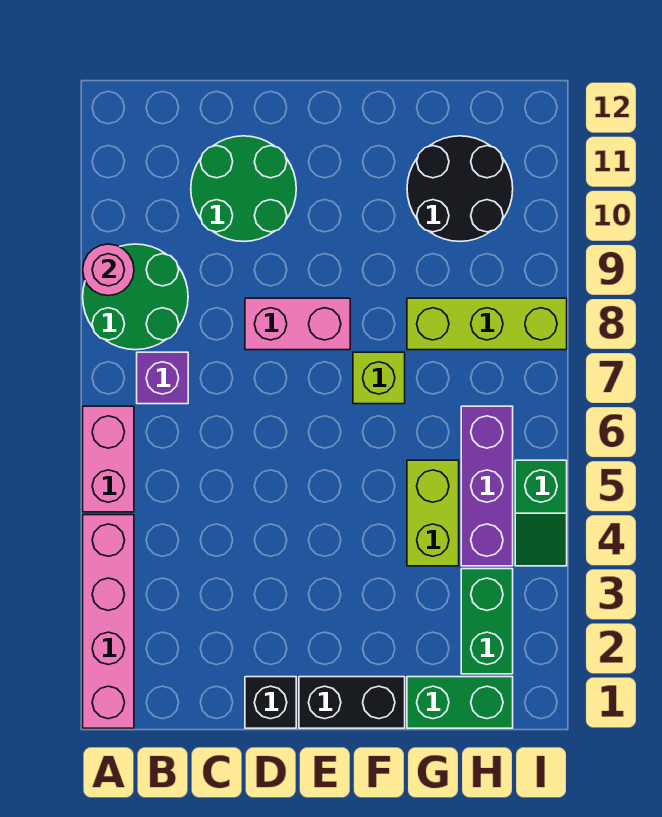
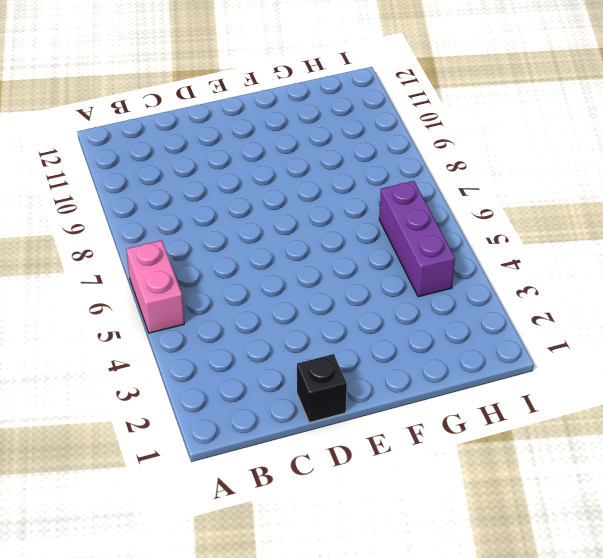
none -> pink brick A1:A4 level 1
none -> green round brick A8:B9 level 1
none -> purple brick B7 level 1

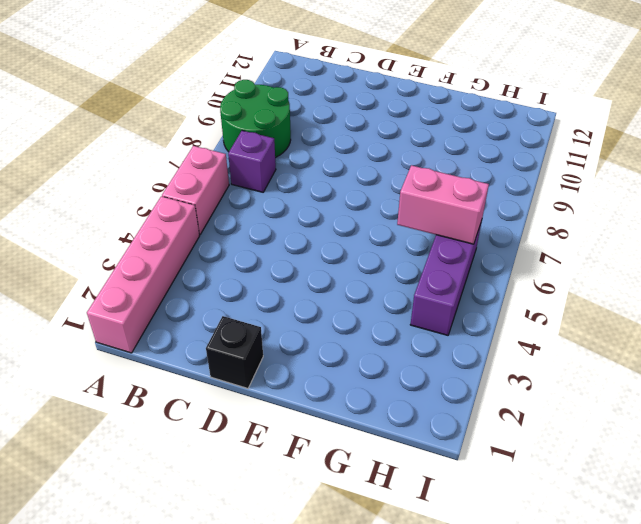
pink brick G6:H6 level 2 -> pink brick D8:E8 level 1
none -> green round brick C10:D11 level 1
none -> black brick E1:F1 level 1
none -> lime brick F7 level 1

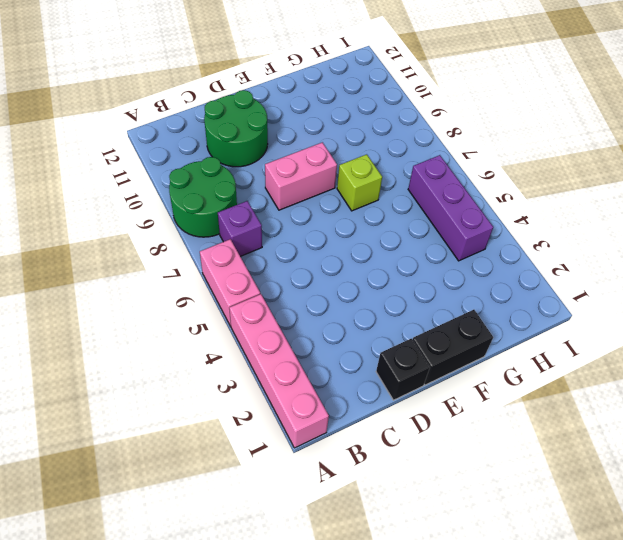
none -> green brick G1:H1 level 1
none -> lime brick G4:G5 level 1
none -> lime brick G8:I8 level 1

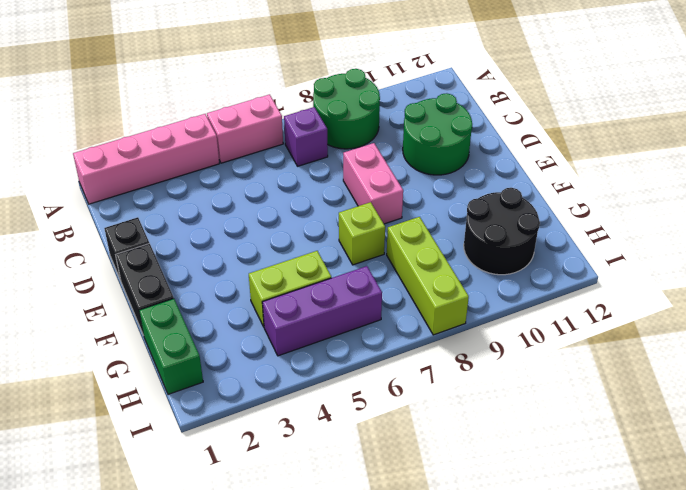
none -> green brick H2:H3 level 1
none -> green slope I4:I5 level 1 top 5
none -> pink round brick A9 level 2

